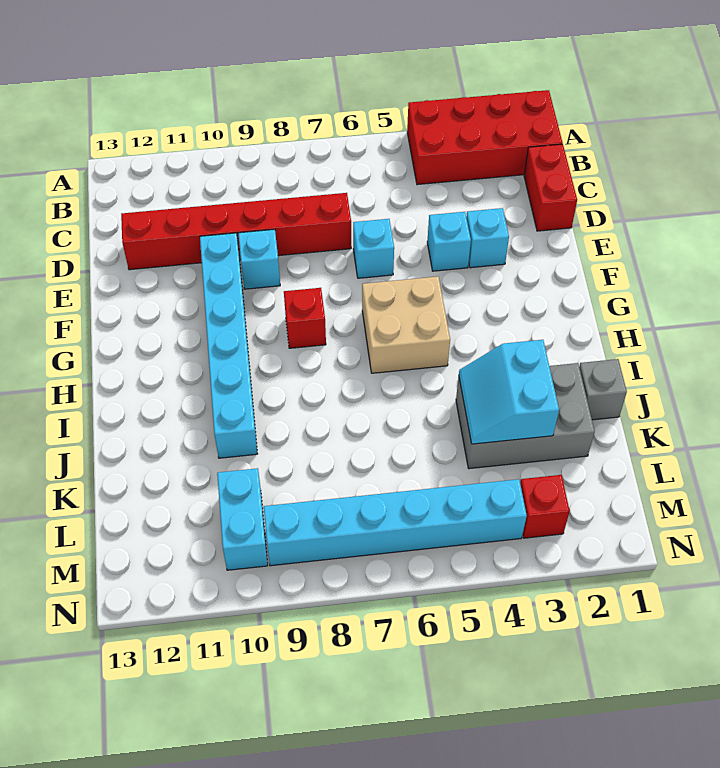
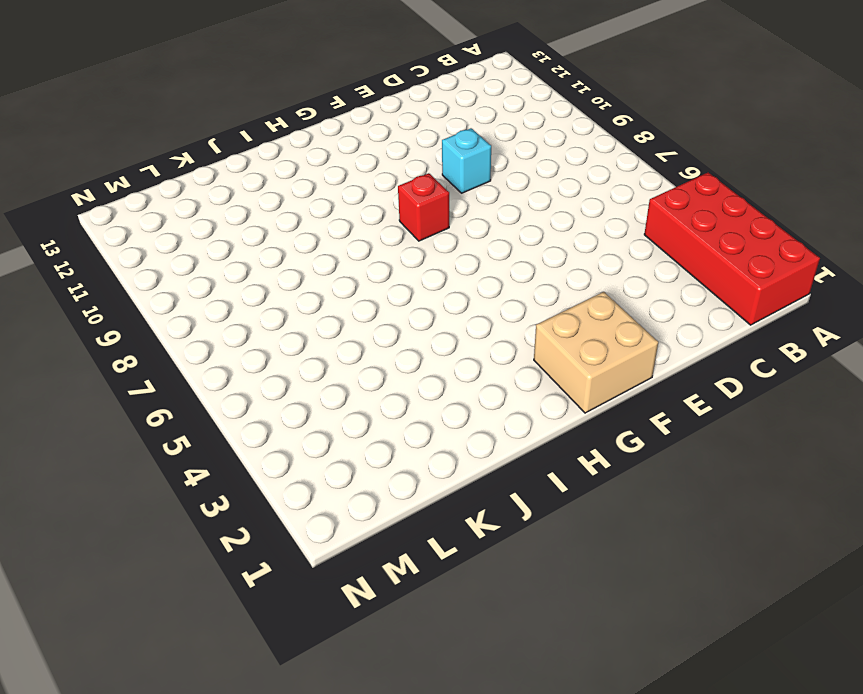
tan brick F1:G2 level 1 -> tan brick G5:H6 level 1
none -> red brick C1:D1 level 1
none -> red brick D7:D12 level 1
none -> cyan brick E3 level 1

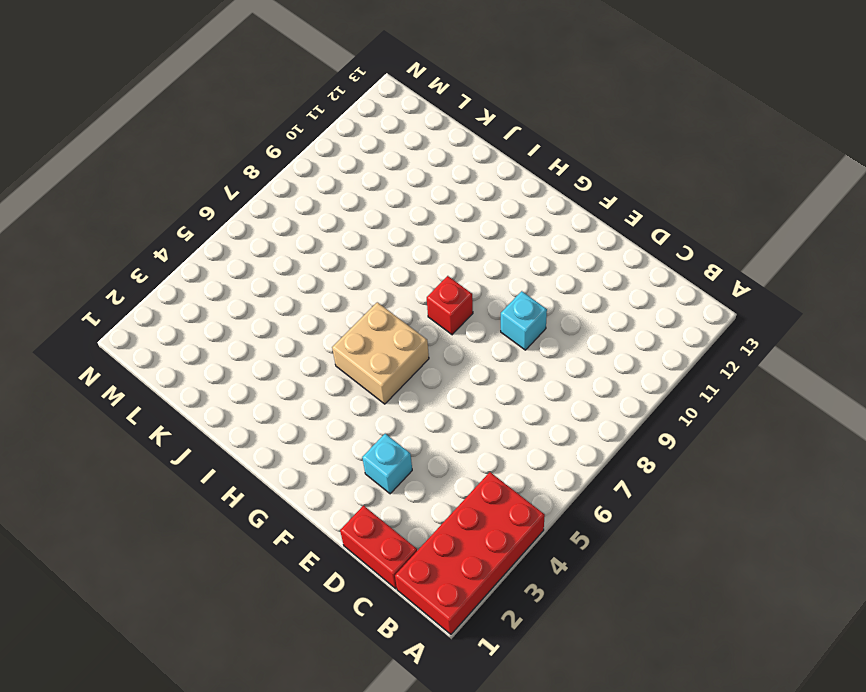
none -> red brick D7:D12 level 1
none -> cyan brick E4 level 1
none -> cyan brick E6 level 1

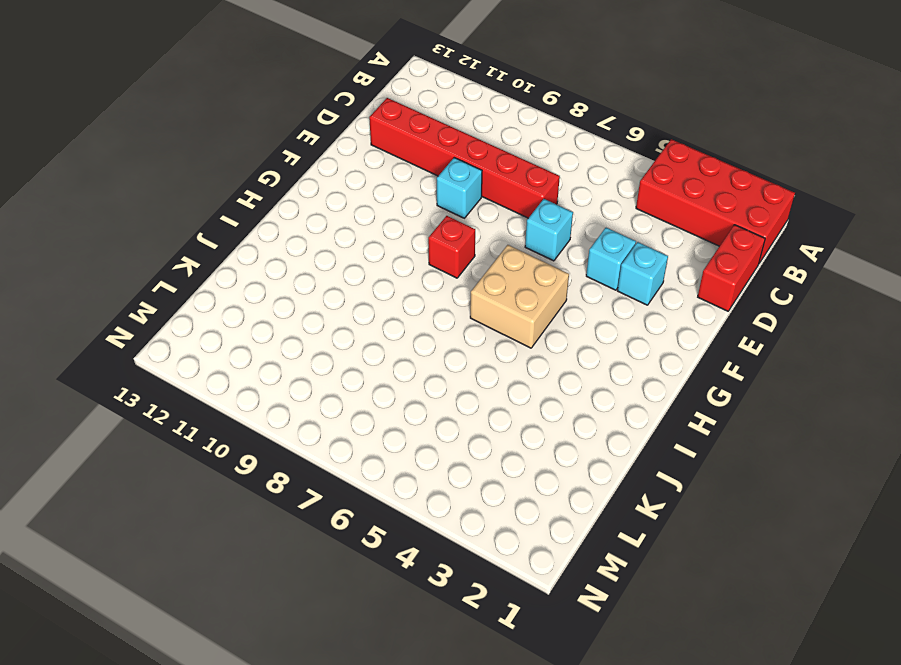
none -> cyan brick E10:J10 level 1
none -> grey brick J1 level 1
none -> grey brick J2:K4 level 1

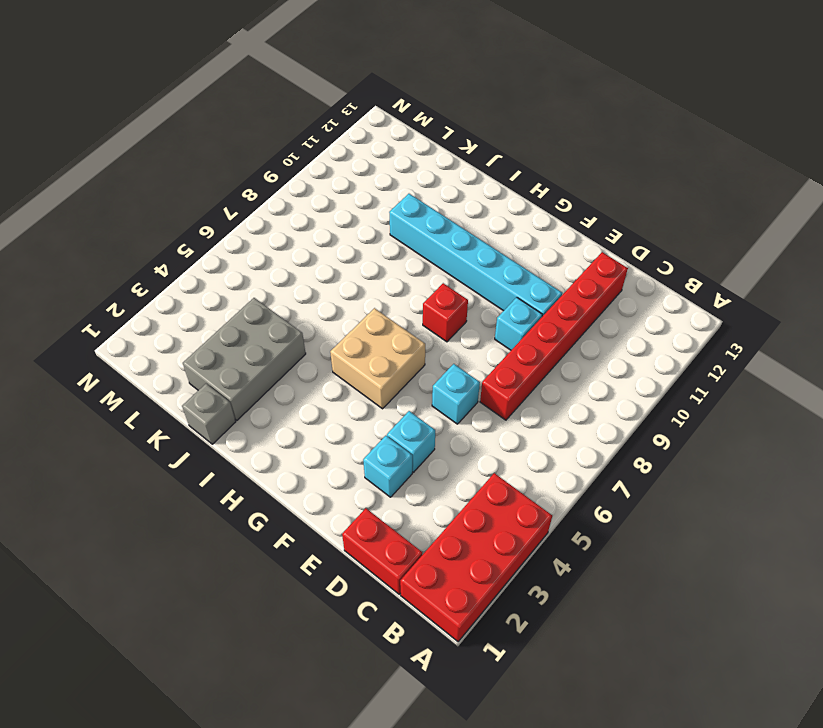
none -> cyan brick L10:M10 level 1
none -> red brick M3 level 1
none -> cyan brick M4:M9 level 1

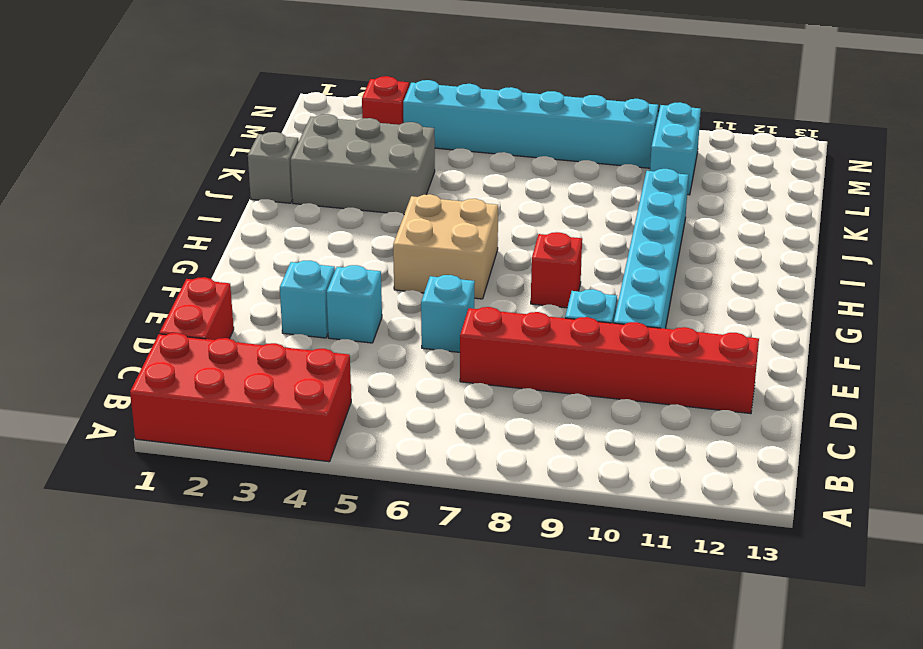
none -> cyan slope J3:K4 level 2 top 3

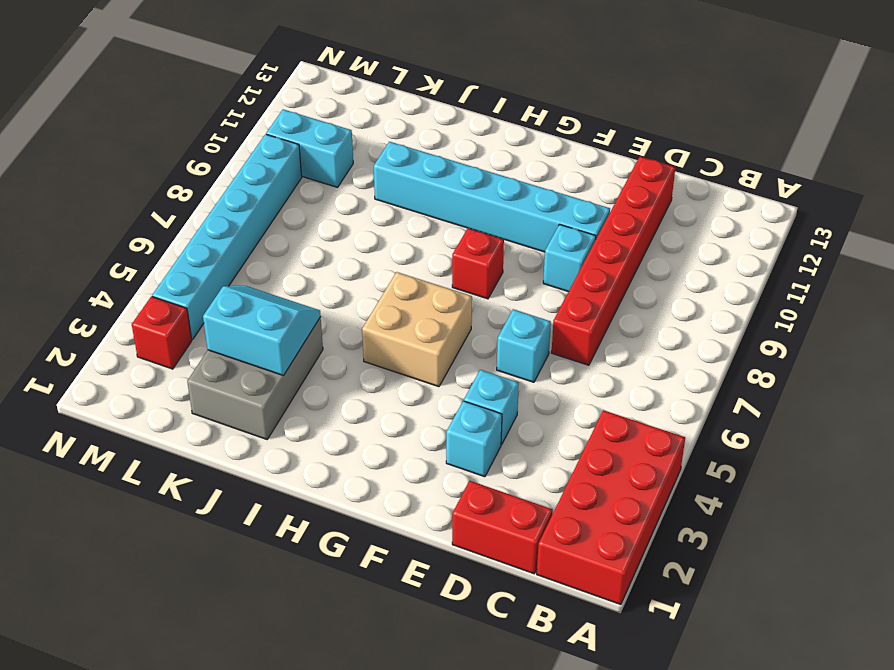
none -> grey brick J1 level 1

